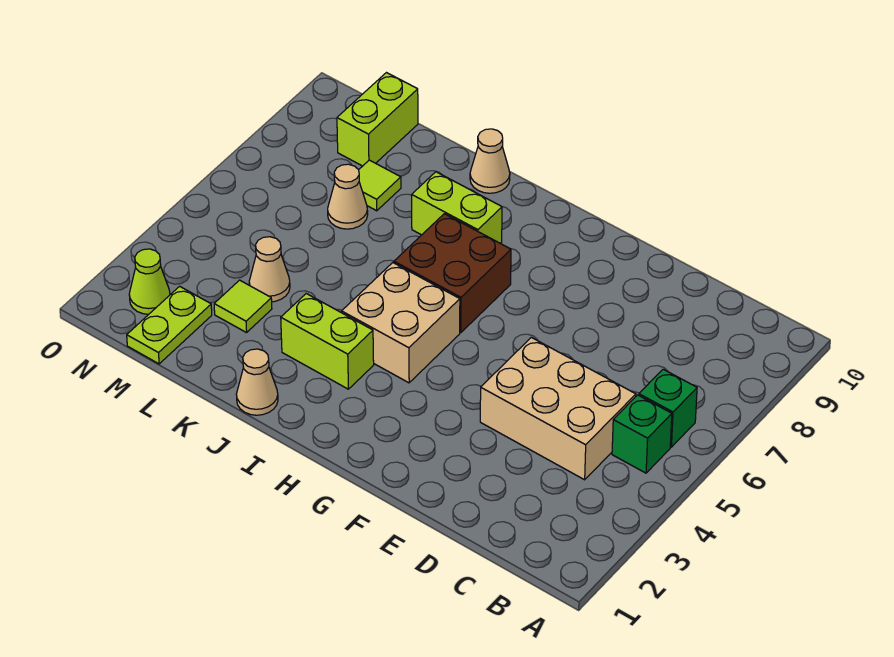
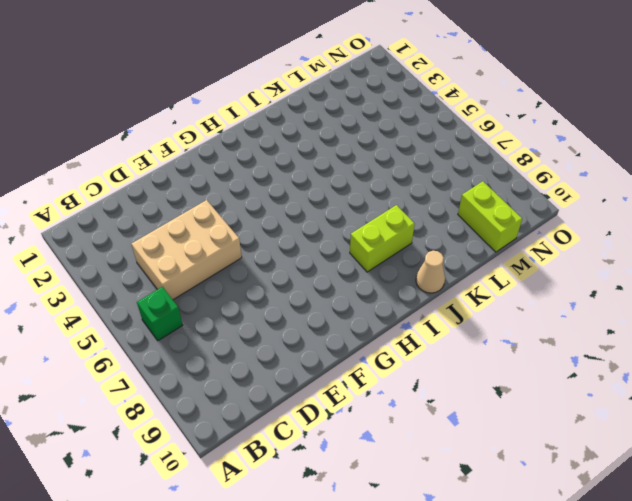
none -> green brick B5 level 1
none -> tan brick H4:I5 level 1
none -> brown brick H6:I7 level 1

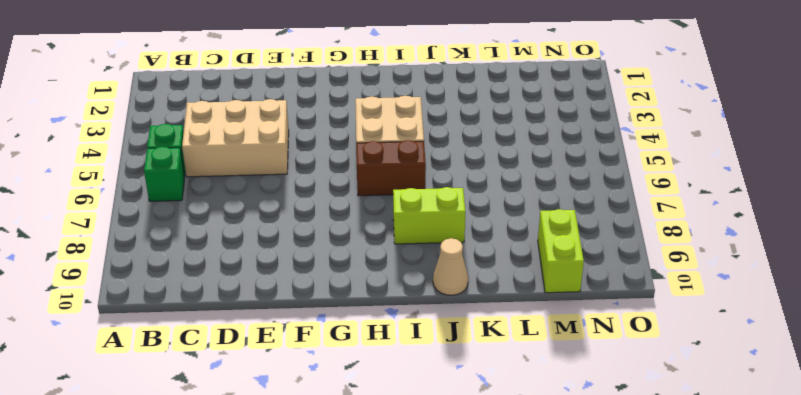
brown brick H6:I6 level 1 -> brown brick H6:I7 level 1
none -> lime brick I3:J3 level 1
none -> tan cone J1 level 1
none -> lime tile L3 level 1

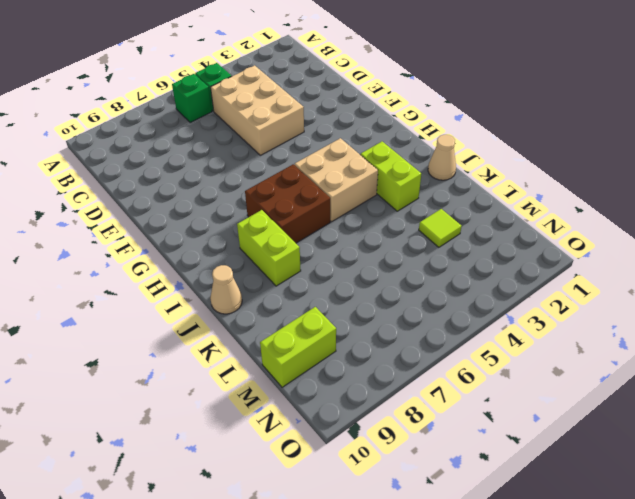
none -> tan cone L4 level 1
none -> tan cone L7 level 1
none -> lime tile L8 level 1

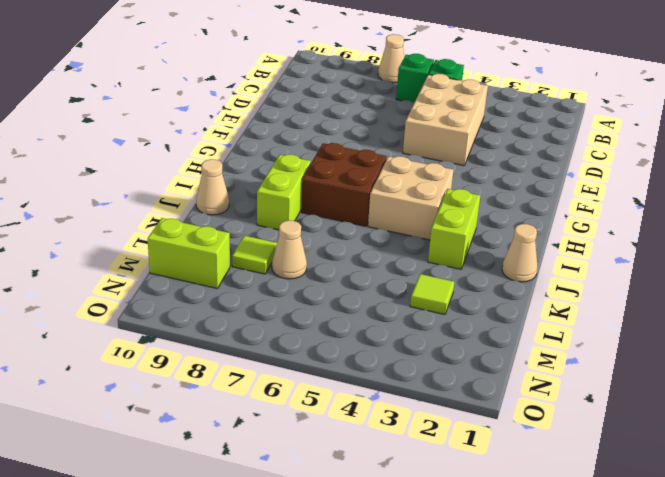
tan cone A7 level 1 -> tan cone L4 level 1
none -> lime plate M1:M2 level 1
none -> lime cone N2 level 1

